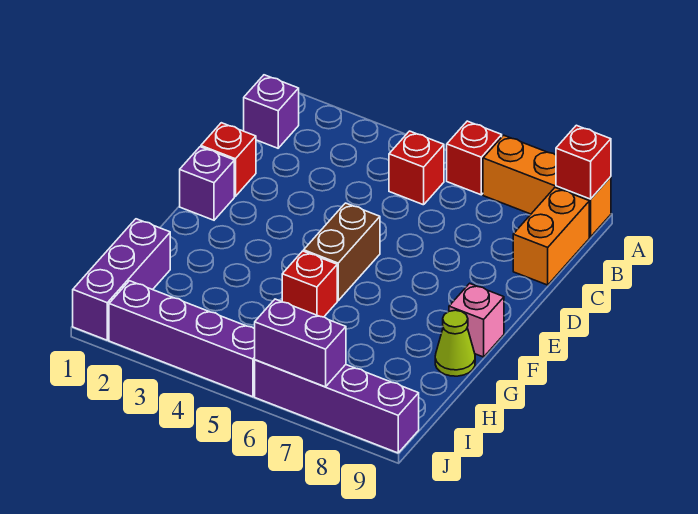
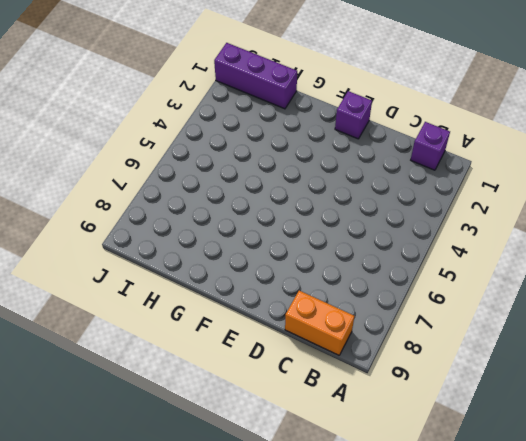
none -> red brick A6 level 1
none -> orange brick A7:A9 level 1
none -> red brick B5 level 1

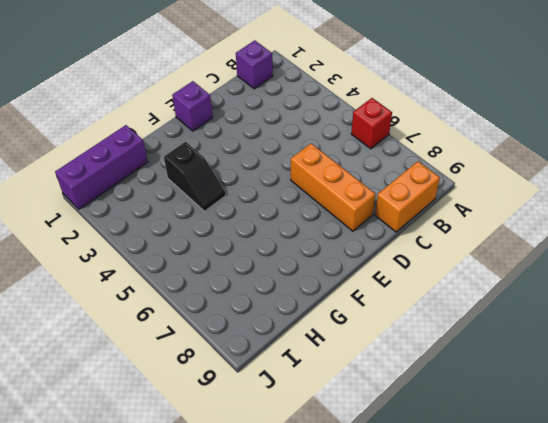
orange brick D6:D8 level 1 -> orange brick A7:A9 level 1
black slope G3:G4 level 1 top 3 -> none
none -> red brick B5 level 1
none -> red brick D1 level 1
none -> brown brick E5:F5 level 1

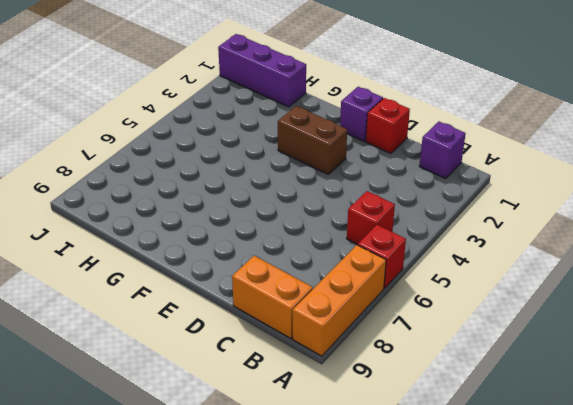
brown brick E3:F3 level 1 -> brown brick E5:F5 level 1
none -> pink brick F9 level 1
none -> red brick G5 level 1
none -> lime cone G9 level 1

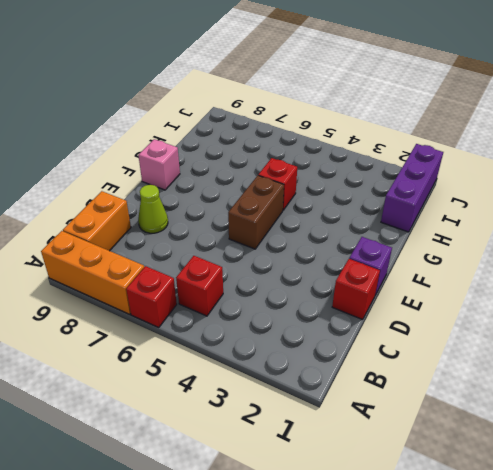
lime cone D8 level 1 -> lime cone G9 level 1
none -> purple brick B1 level 1
none -> purple brick J2:J5 level 1
none -> purple brick J6:J9 level 1

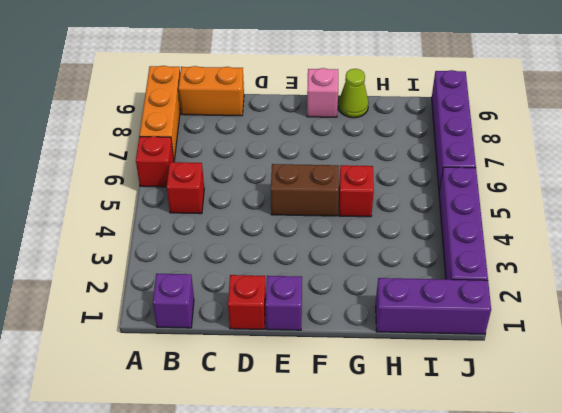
none -> red brick A9 level 2
none -> purple brick J6:J7 level 2

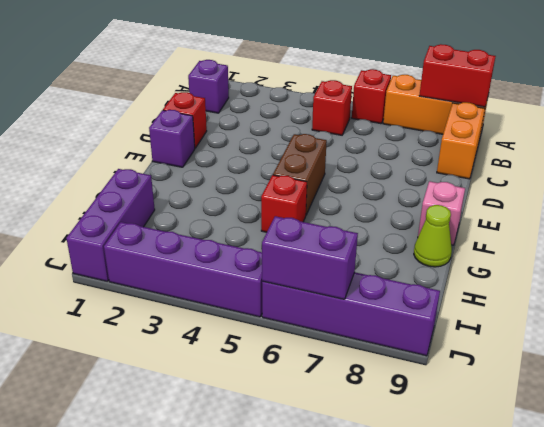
red brick A8:A9 level 2 -> red brick A9 level 2

